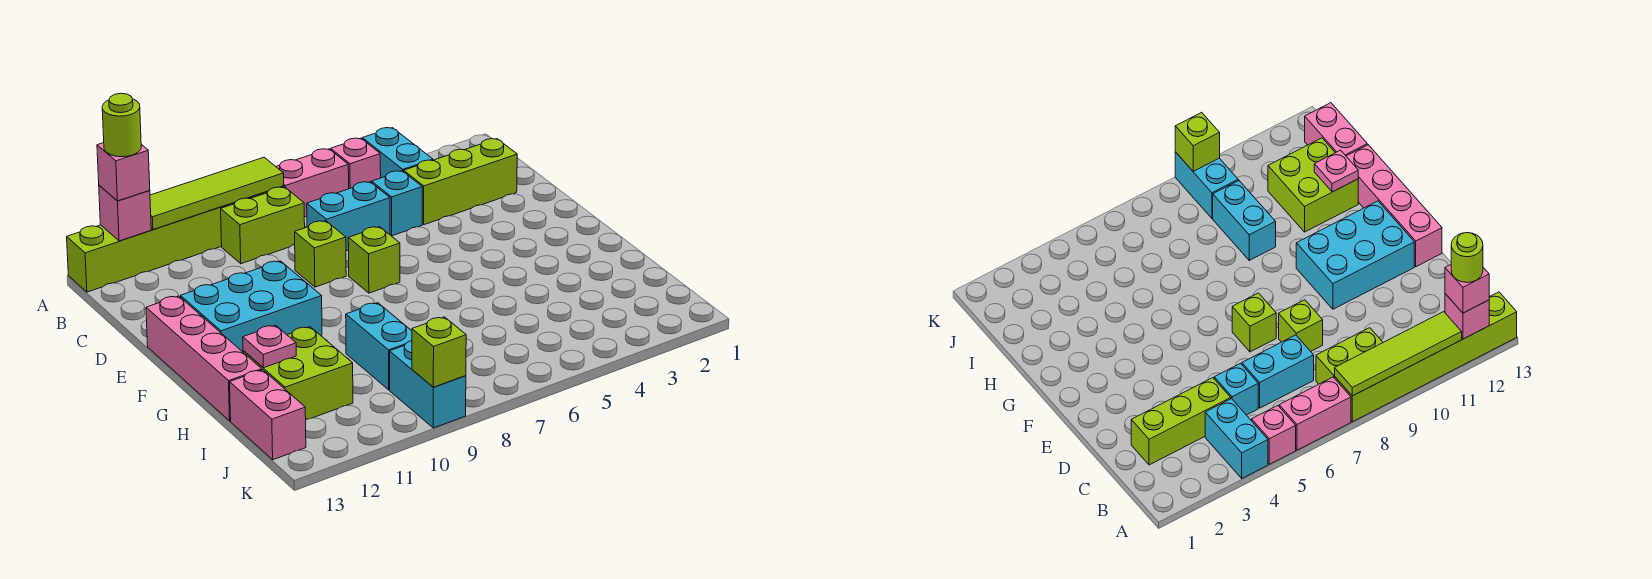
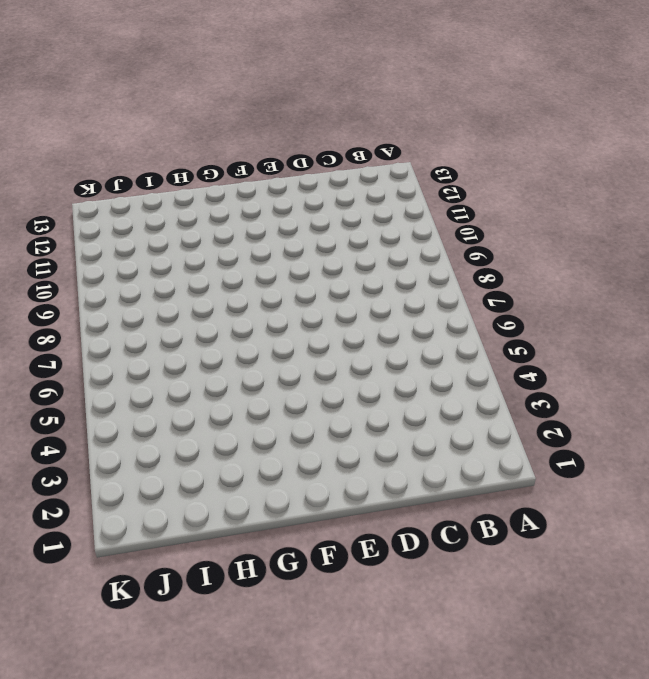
none -> cyan brick A4:B4 level 1
none -> pink brick A5 level 1
none -> pink brick A6:A7 level 1

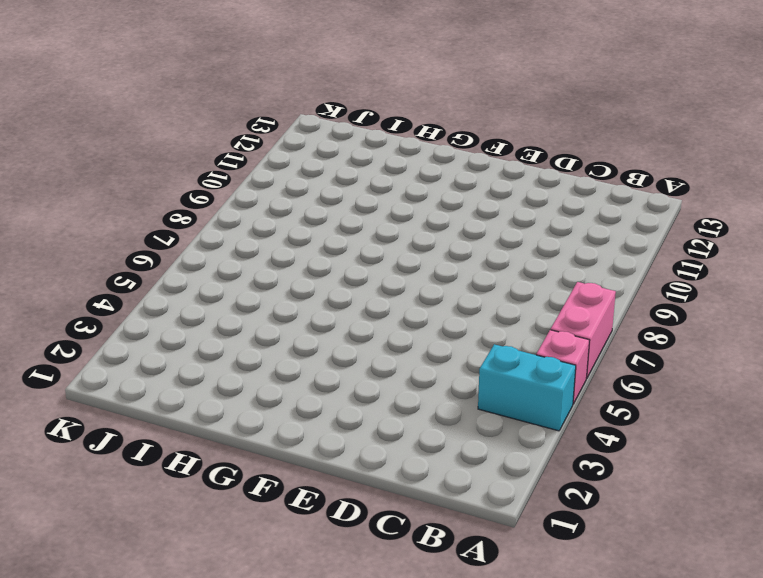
none -> lime brick A8:A13 level 1
none -> lime brick B8:B9 level 1
none -> lime brick C2:C4 level 1

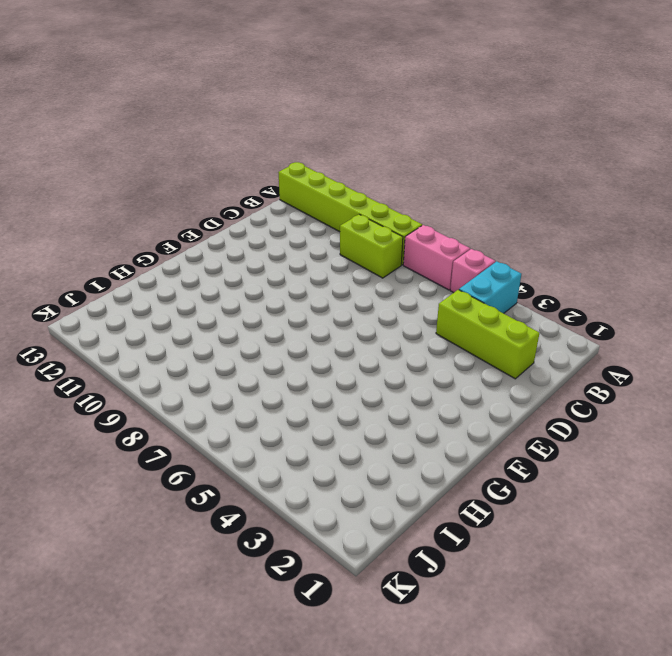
none -> cyan brick C5 level 1
none -> cyan brick C6:C7 level 1
none -> lime brick D8 level 1

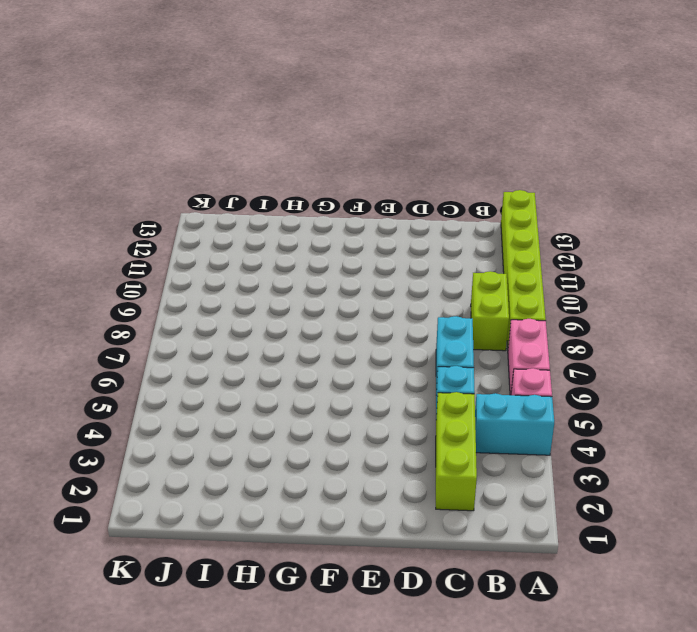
none -> lime brick D8 level 1
none -> lime brick E7 level 1
none -> cyan brick E10:F12 level 1

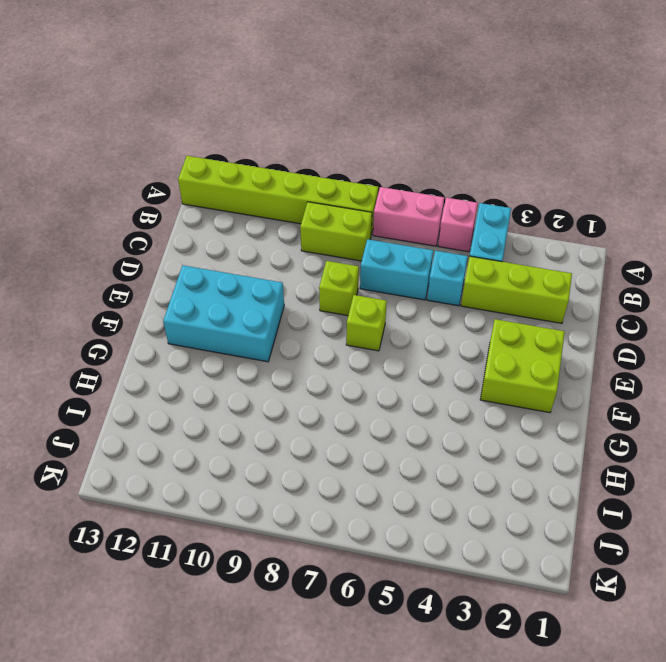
lime brick E2:F3 level 1 -> lime brick H11:I12 level 1
none -> pink brick E13:H13 level 1
none -> cyan brick H9:I9 level 1
none -> pink brick I13:J13 level 1

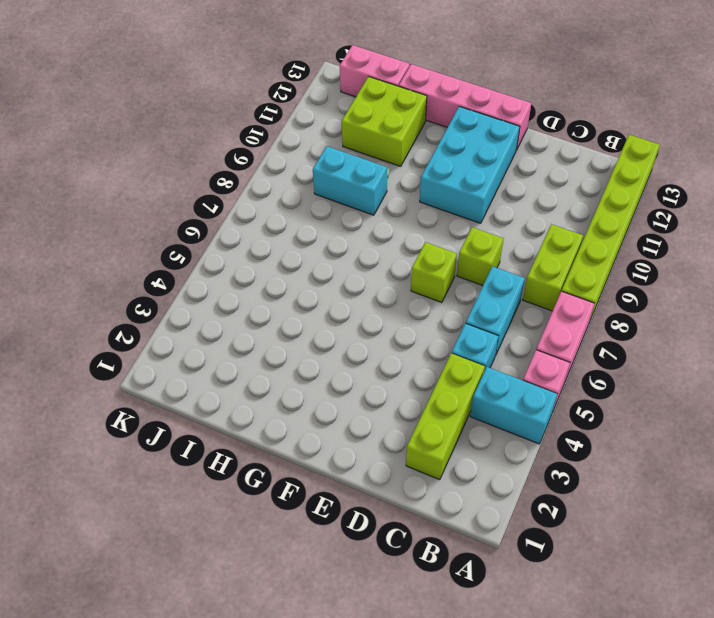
none -> cyan brick J9:K9 level 1
none -> lime tile A8:A11 level 2
none -> pink brick A12 level 2

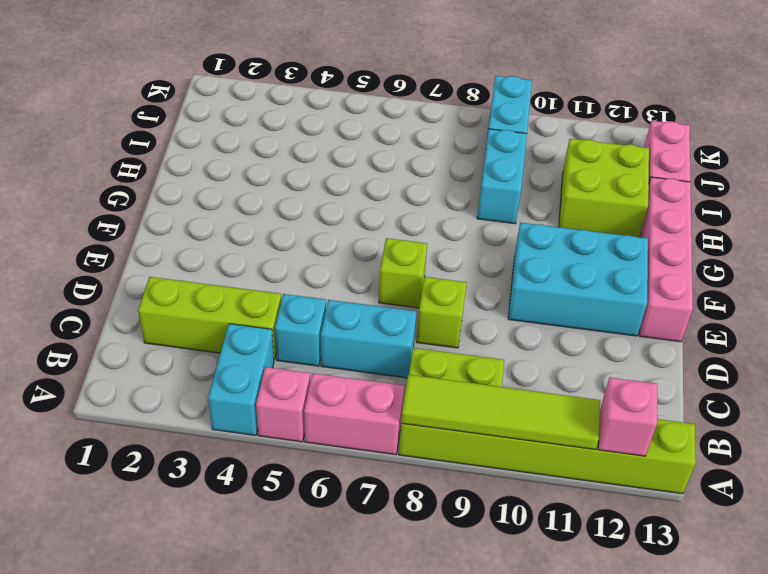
none -> pink plate H12 level 2
none -> lime brick K9 level 2
none -> pink brick A12 level 3

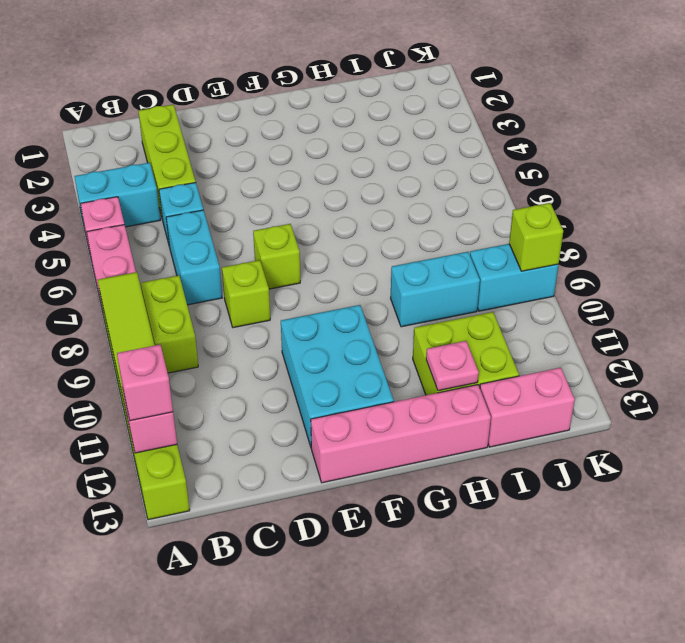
none -> lime round brick A12 level 4

